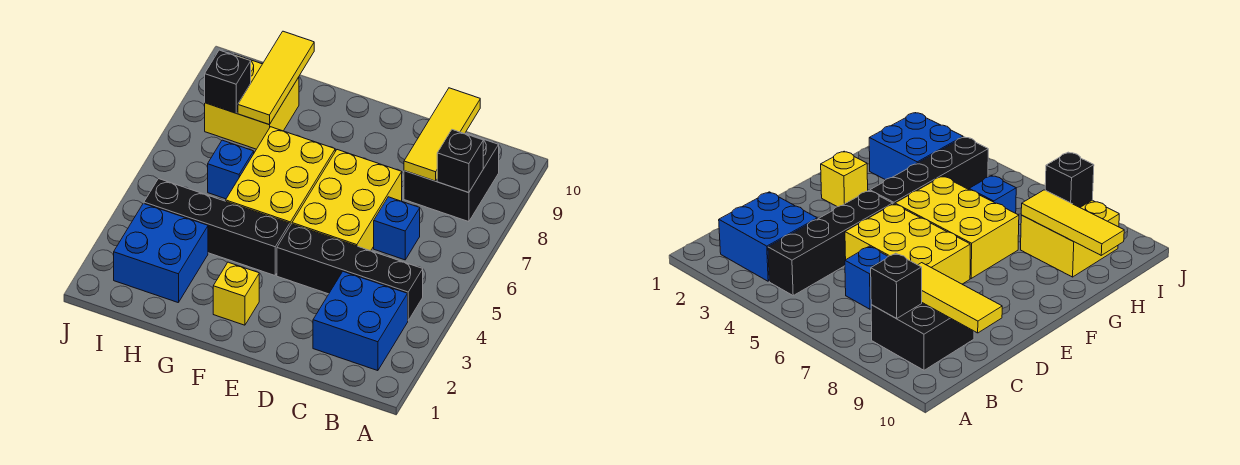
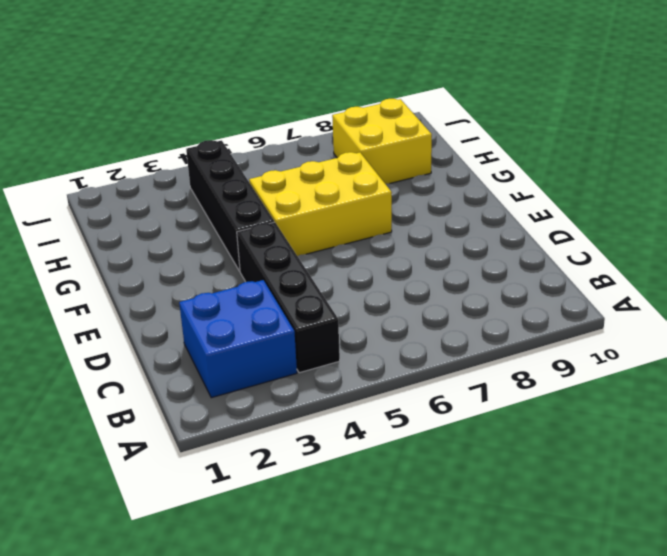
none -> black brick B8:C9 level 1
none -> blue brick C6 level 1
none -> yellow brick D5:E7 level 1

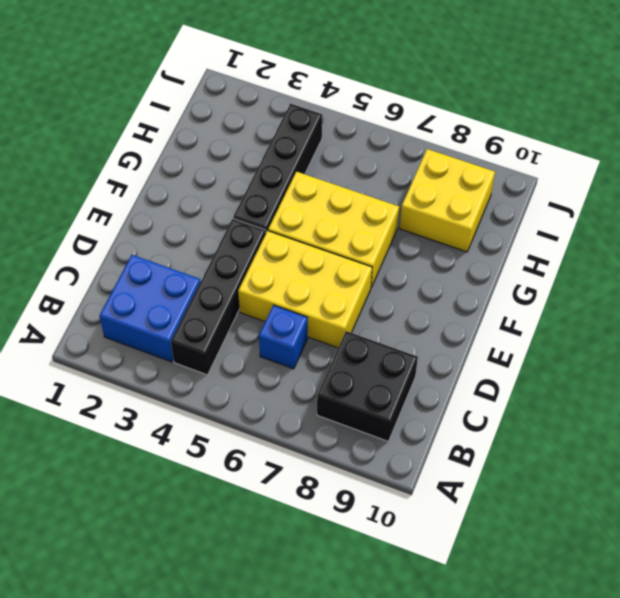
none -> yellow brick F2 level 1
none -> blue brick H2:I3 level 1
none -> blue brick H6 level 1

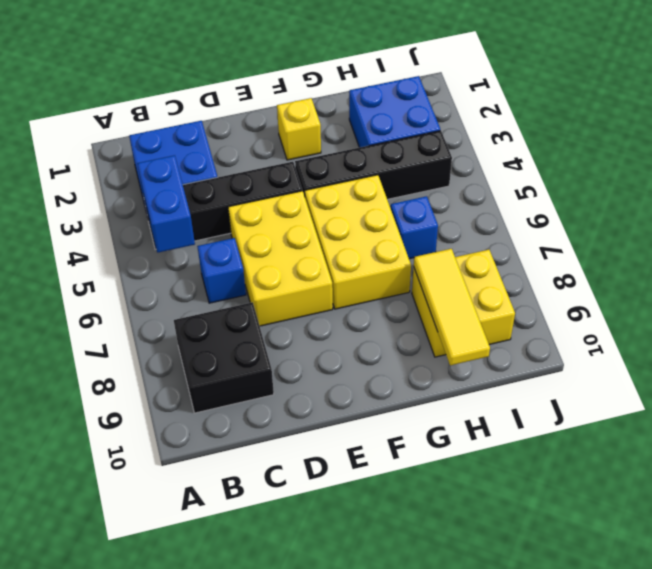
blue brick B4:B5 level 2 -> none
none -> black brick B8 level 2
none -> yellow tile C8:C10 level 2
none -> black brick I8 level 2

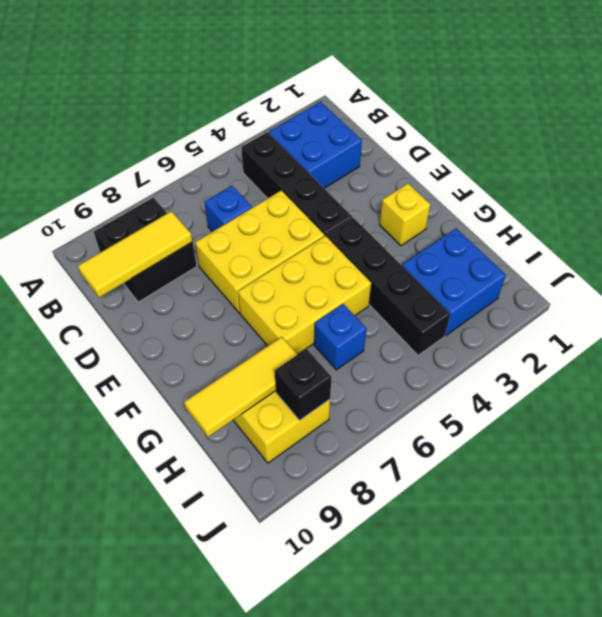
none -> black brick B8 level 2

